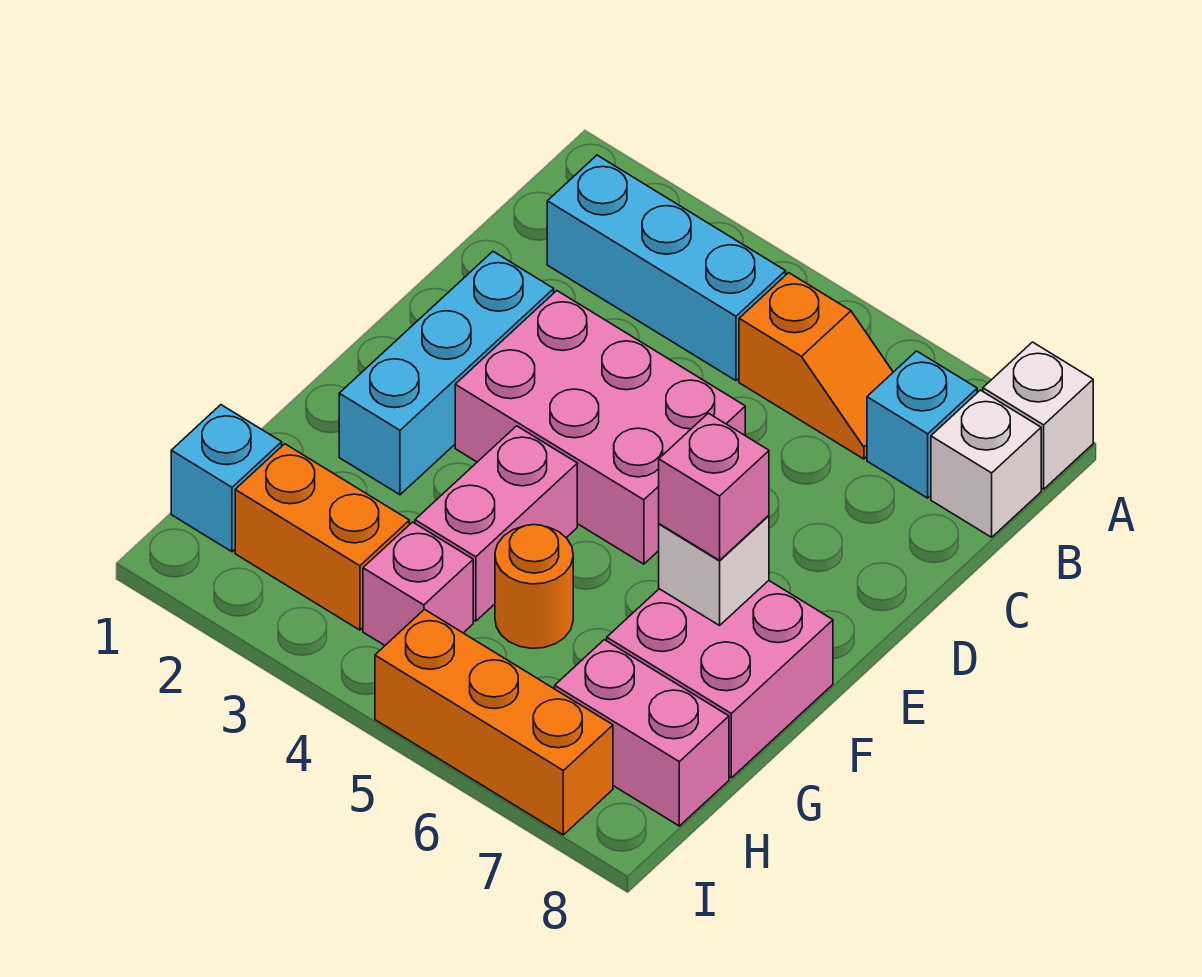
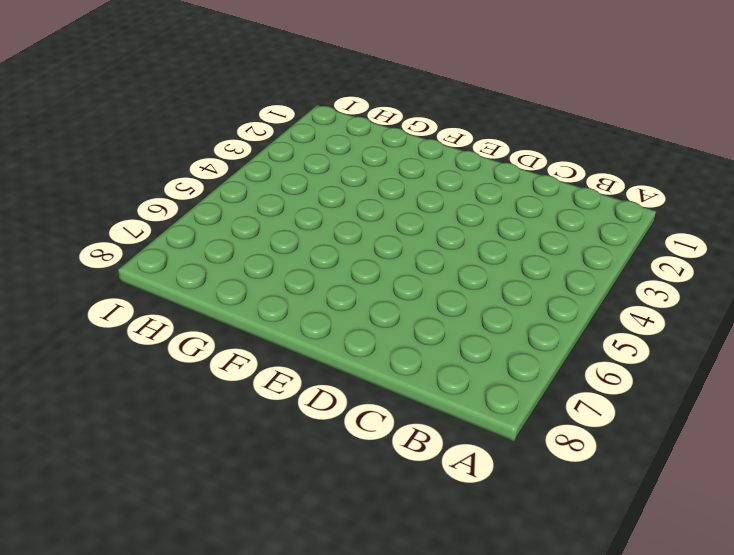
none -> white brick A8 level 1
none -> cyan brick B2:B4 level 1
none -> orange slope B5:B6 level 1 top 5

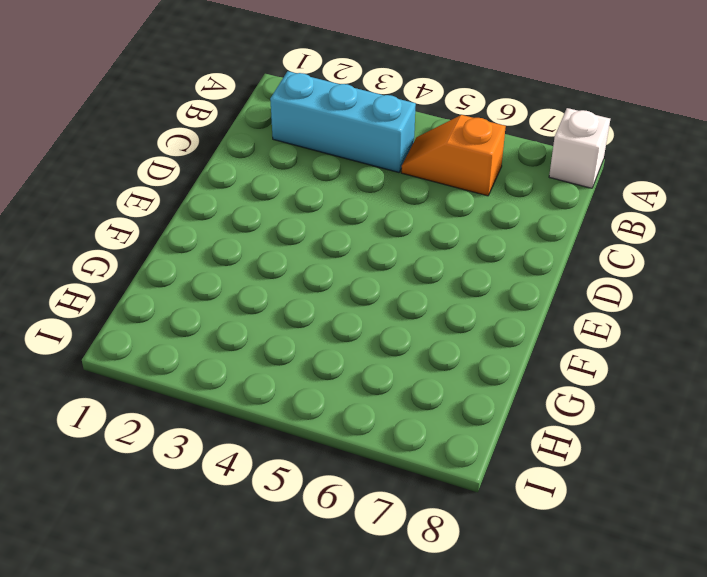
orange slope B5:B6 level 1 top 6 -> orange slope B5:B6 level 1 top 5
none -> cyan brick B7 level 1
none -> white brick B8 level 1
none -> cyan brick D2:F2 level 1

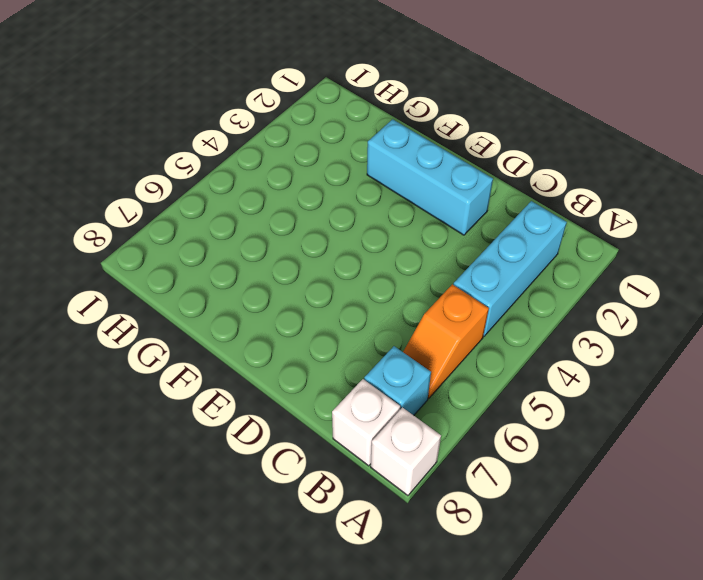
none -> pink brick D3:E5 level 1
none -> pink brick F4:G4 level 1
none -> pink brick F7:G8 level 1

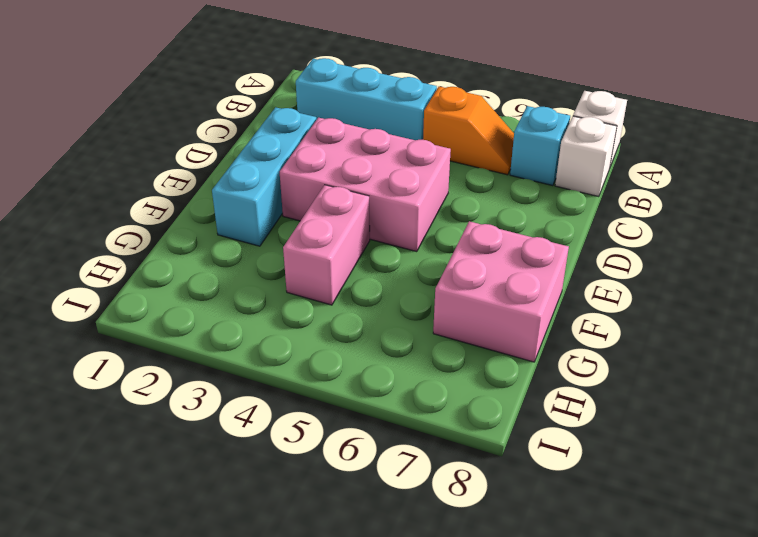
none -> orange round brick G5 level 1
none -> cyan brick H1 level 1
none -> orange brick H2:H3 level 1

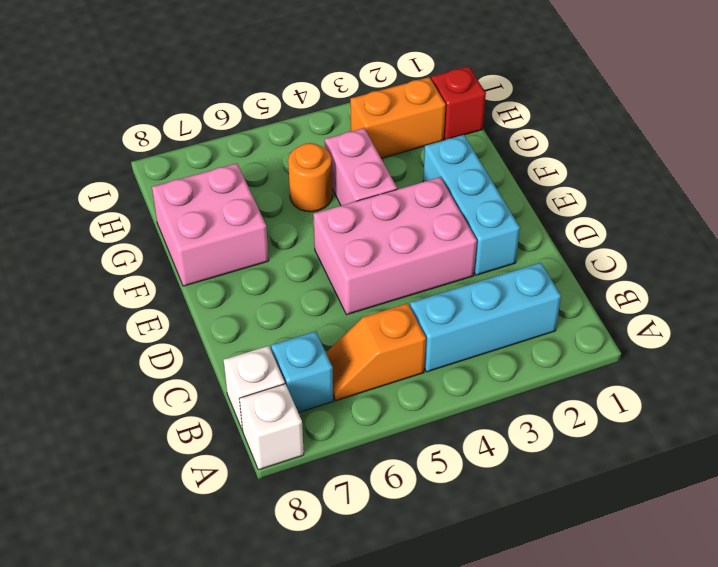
red brick H1 level 1 -> cyan brick H1 level 1
none -> pink brick H4 level 1
none -> pink brick H7:H8 level 1
none -> orange brick I5:I7 level 1

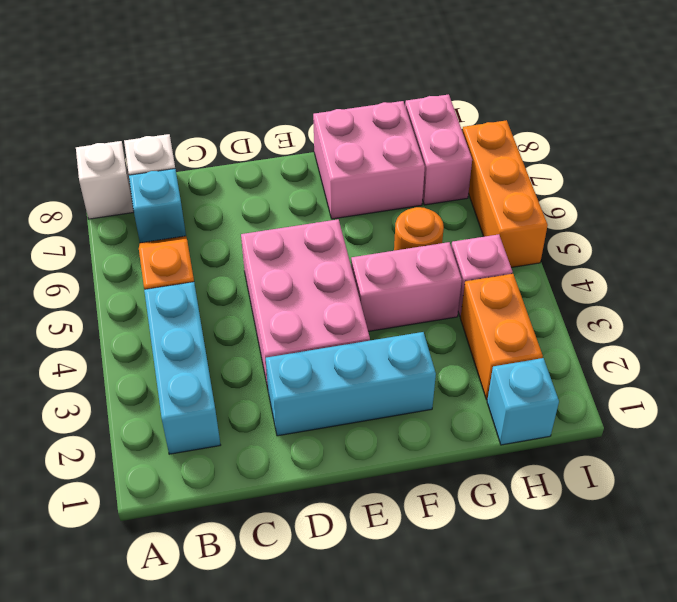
none -> white brick F7 level 2
none -> pink brick F7 level 3

